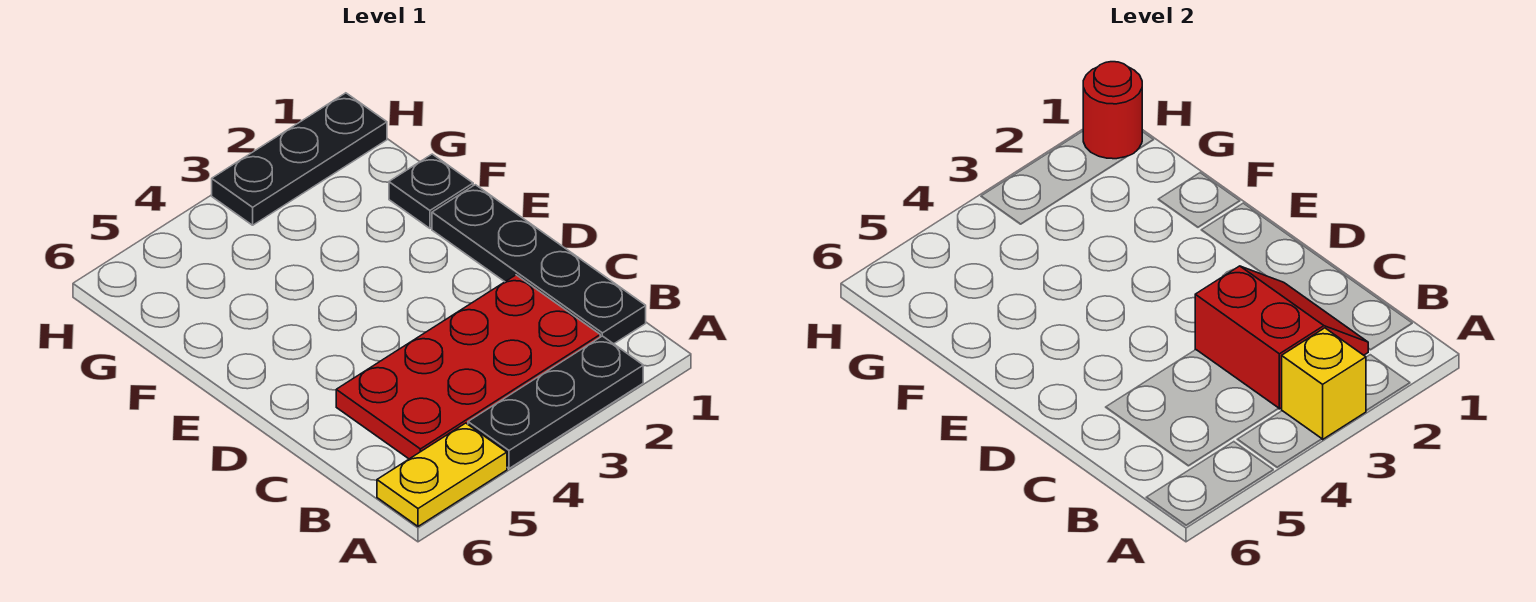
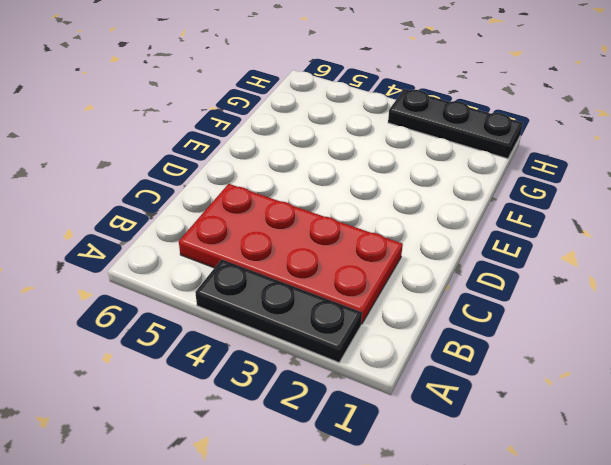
none -> yellow plate A5:A6 level 1
none -> black plate B1:E1 level 1

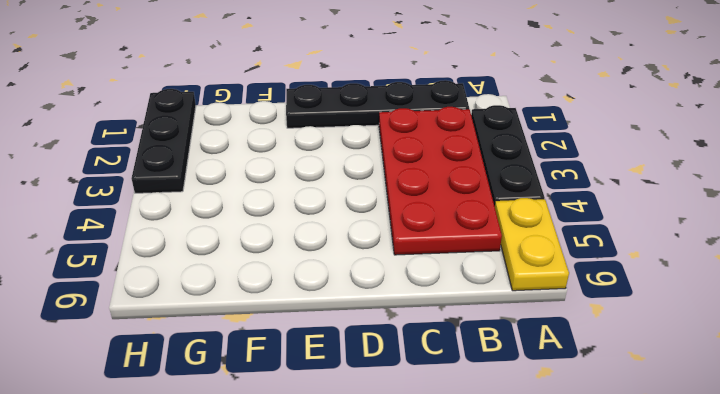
none -> black plate F1 level 1
none -> yellow brick A3 level 2

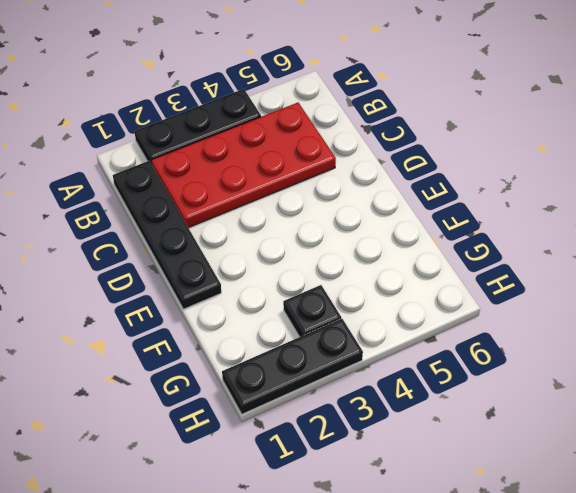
black plate G3 level 1 -> black plate F1 level 1
none -> yellow plate A5:A6 level 1
none -> yellow brick A3 level 2

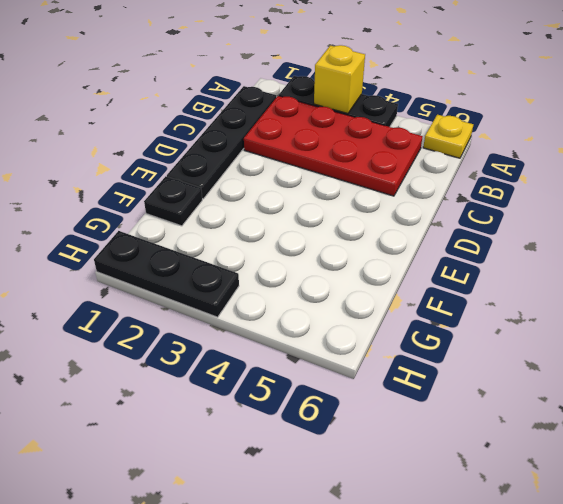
yellow plate A6 level 1 -> yellow plate A5:A6 level 1
none -> red slope B2:C3 level 2 top 3
none -> red round brick H1 level 2

